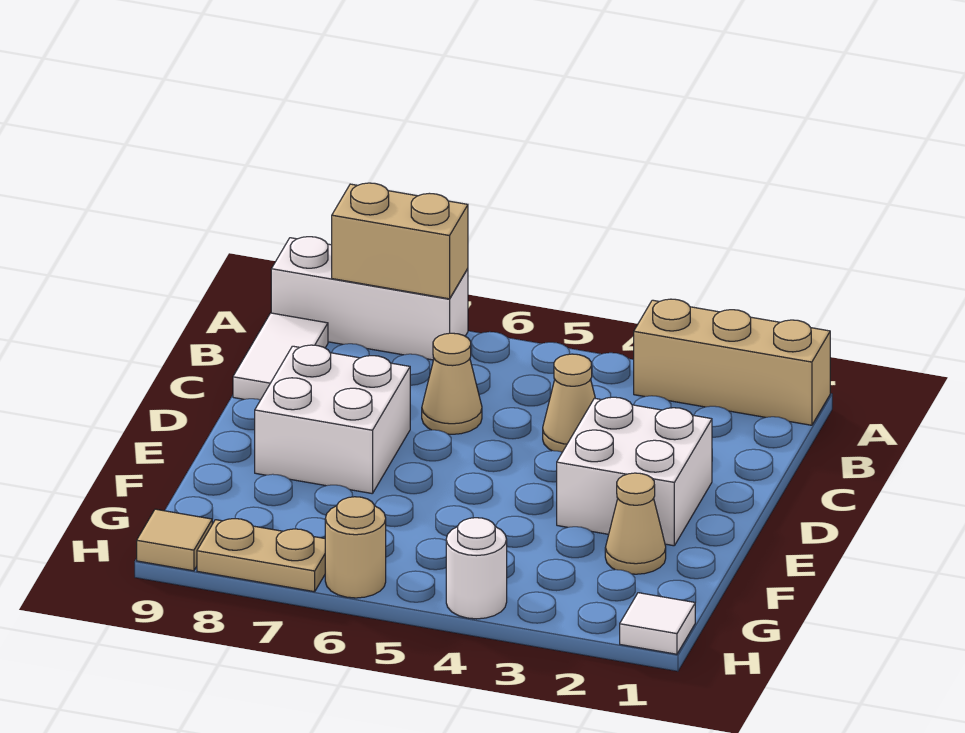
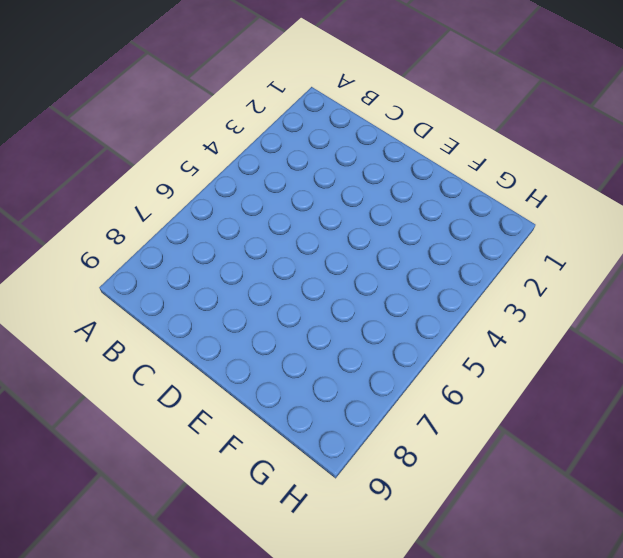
none -> tan brick A1:A3 level 1
none -> white brick A7:A9 level 1
none -> white tile B9:C9 level 1

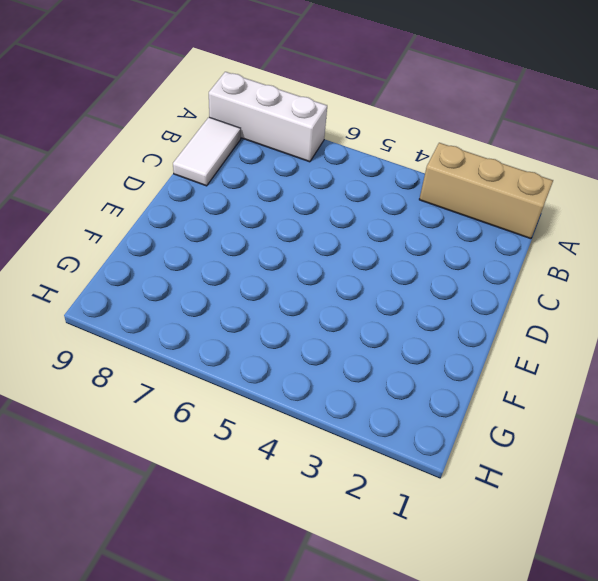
none -> tan cone C4 level 1
none -> tan cone C6 level 1
none -> white brick D2:E3 level 1

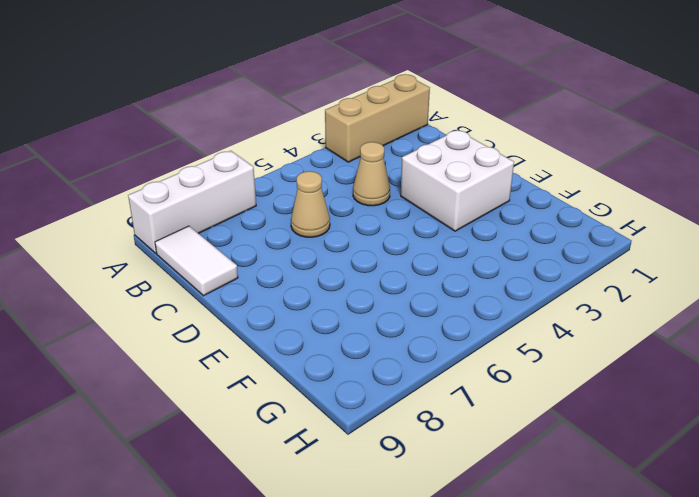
none -> white brick D7:E8 level 1
none -> tan cone F2 level 1
none -> white tile H1 level 1

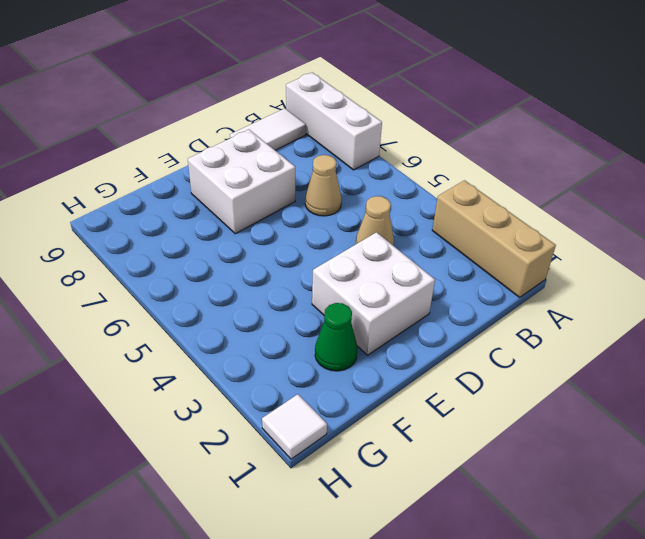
green cone F2 level 1 -> tan cone F2 level 1
none -> white round brick H4 level 1
none -> tan round brick H6 level 1
none -> tan plate H7:H8 level 1

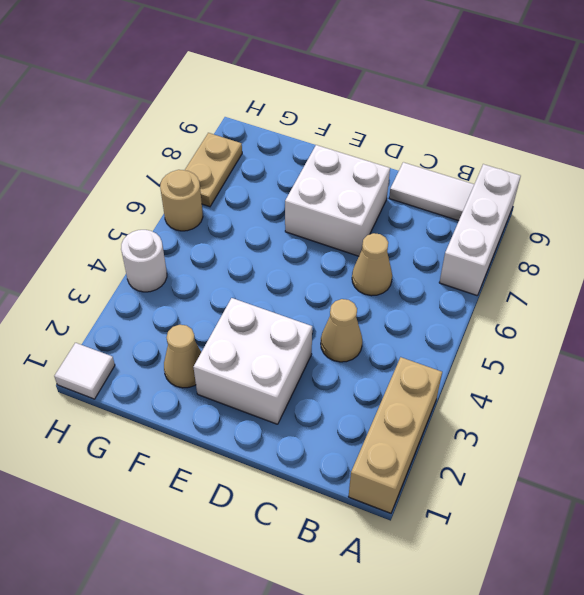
none -> tan tile H9 level 1
none -> tan brick A7:A8 level 2

